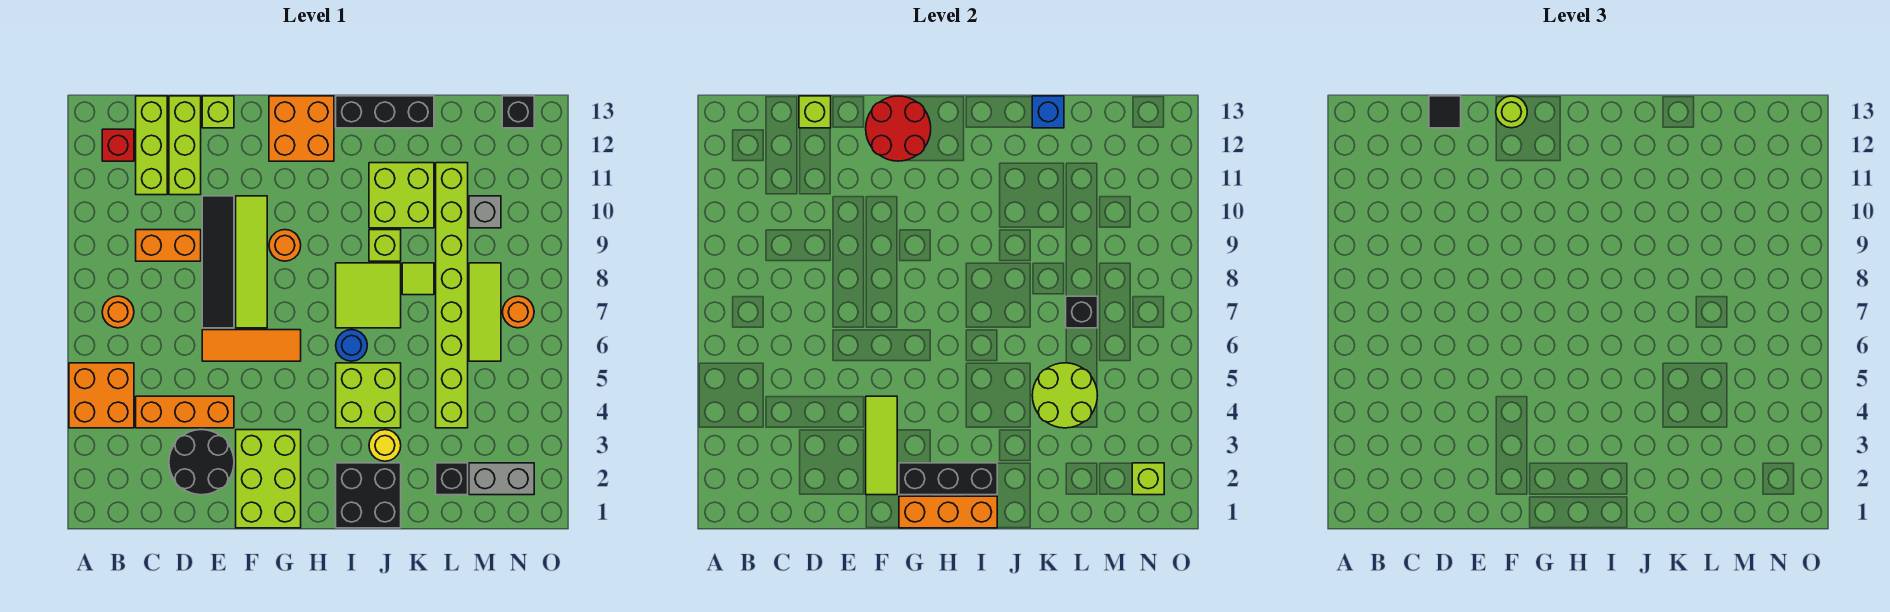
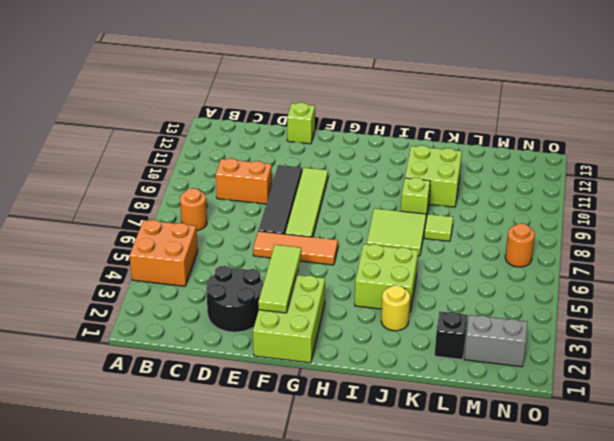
none -> red brick B12 level 1
none -> orange brick C4:E4 level 1
none -> lime brick C11:C13 level 1
none -> lime brick D11:D13 level 1

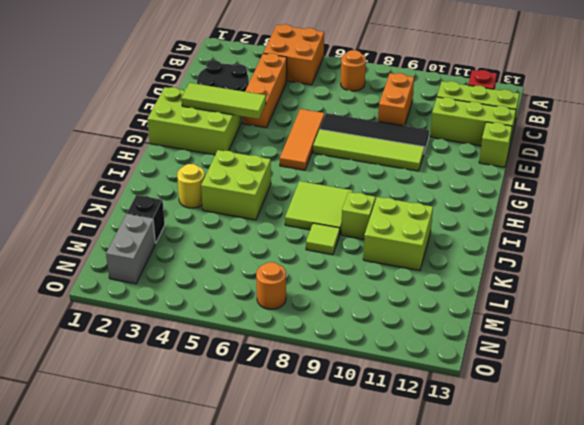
none -> orange round brick G9 level 1
none -> orange brick G12:H13 level 1
none -> black brick I1:J2 level 1
none -> blue round brick I6 level 1

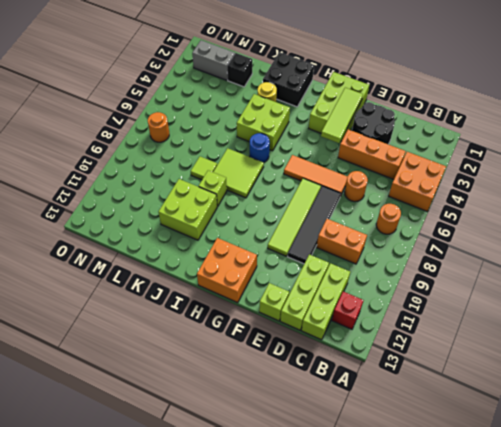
orange round brick D6 level 1 -> orange round brick G9 level 1
none -> black brick I13:K13 level 1
none -> lime brick L4:L11 level 1
none -> lime tile M6:M8 level 1
none -> grey brick M10 level 1

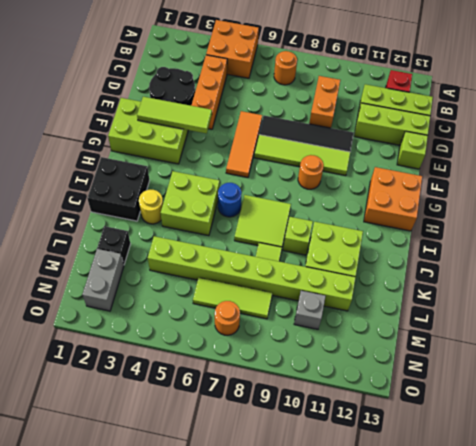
none -> black brick I13:K13 level 1
none -> black brick N13 level 1
none -> lime brick D13 level 2
none -> red round brick F12:G13 level 2

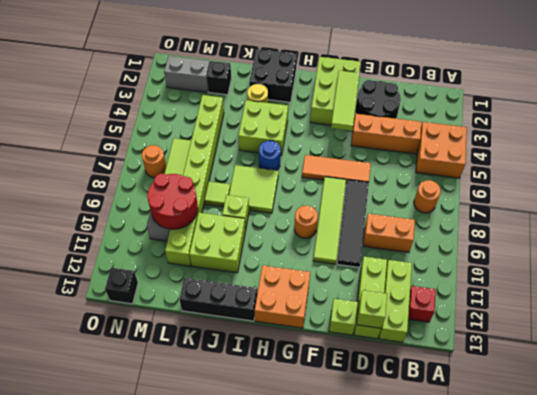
red round brick L9:M10 level 2 -> red round brick F12:G13 level 2
none -> orange brick G1:I1 level 2
none -> black brick G2:I2 level 2
none -> lime round brick K4:L5 level 2
none -> blue brick K13 level 2

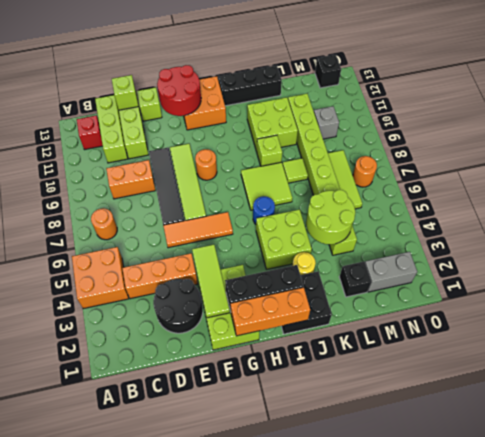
none -> blue brick K13 level 2
none -> black brick L7 level 2
none -> lime brick N2 level 2
none -> black tile D13 level 3

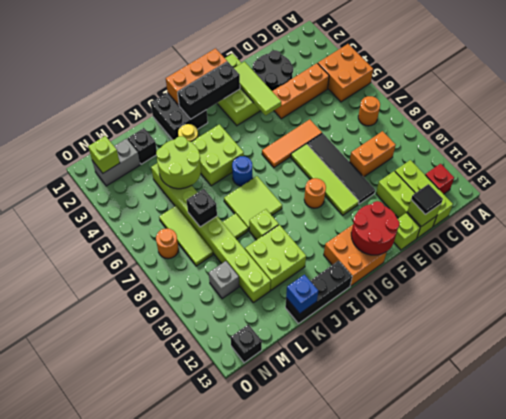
none -> lime round brick F13 level 3

